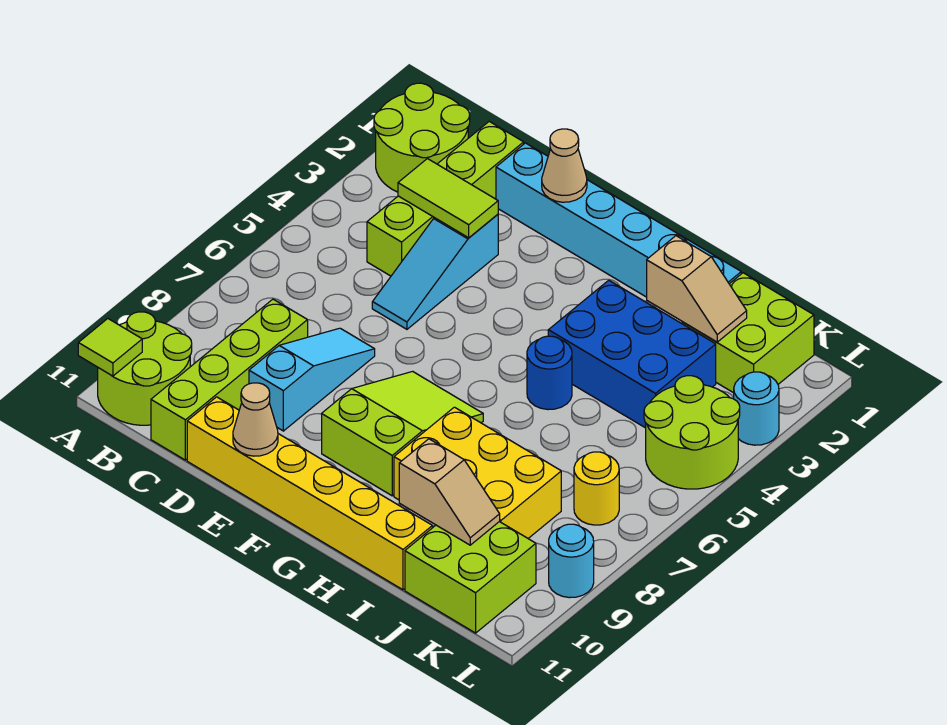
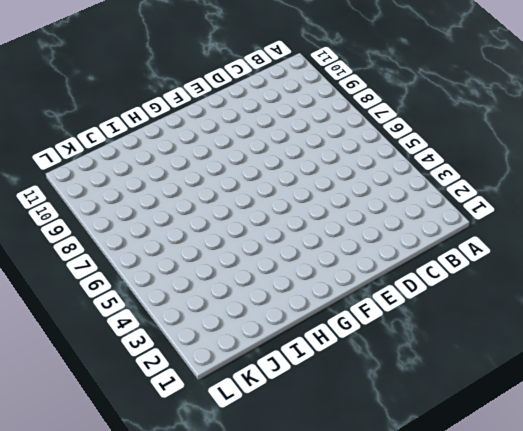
none -> lime round brick A1:B2 level 1
none -> lime round brick A10:B11 level 1
none -> lime brick C1:C4 level 1

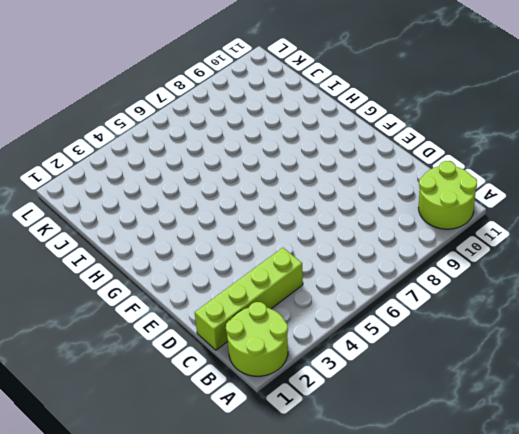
none -> lime brick C8:C11 level 1
none -> cyan brick D1:I1 level 1
none -> cyan slope D3:D5 level 1 top 3

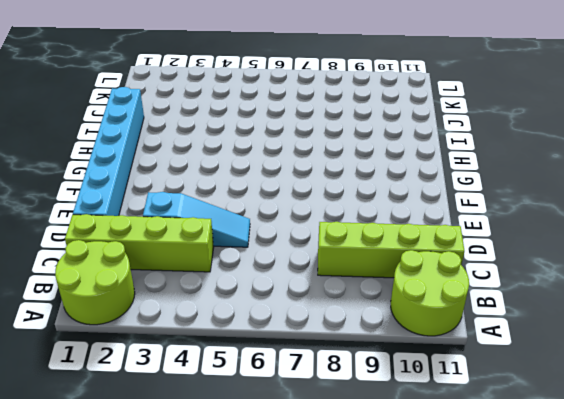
none -> cyan slope D7:D9 level 1 top 9
none -> yellow brick D11:I11 level 1
none -> lime slope F7:G9 level 1 top 9

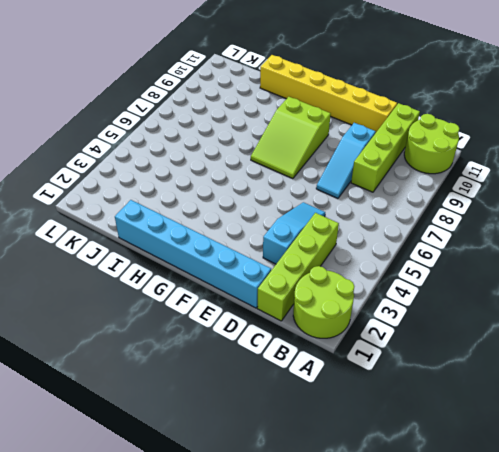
none -> blue brick H3:J4 level 1
none -> blue round brick H5 level 1
none -> yellow brick H8:J9 level 1

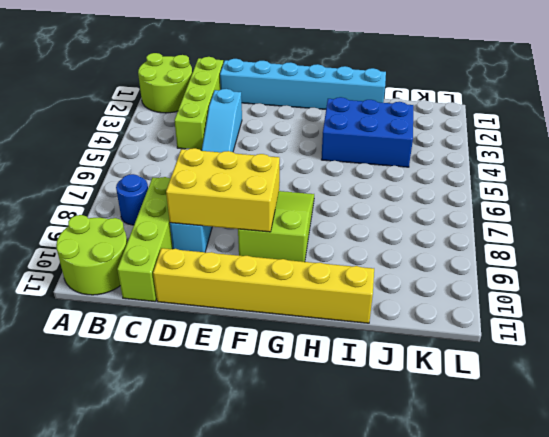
blue round brick B8 level 1 -> blue round brick H5 level 1
yellow brick D8:F9 level 2 -> yellow brick H8:J9 level 1
none -> lime brick J1:K2 level 1
none -> lime brick J10:K11 level 1
none -> lime round brick K4:L5 level 1

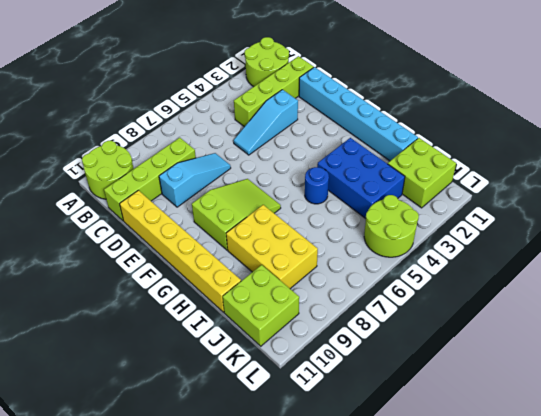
none -> yellow round brick K7 level 1
none -> cyan round brick L3 level 1
none -> cyan round brick L9 level 1

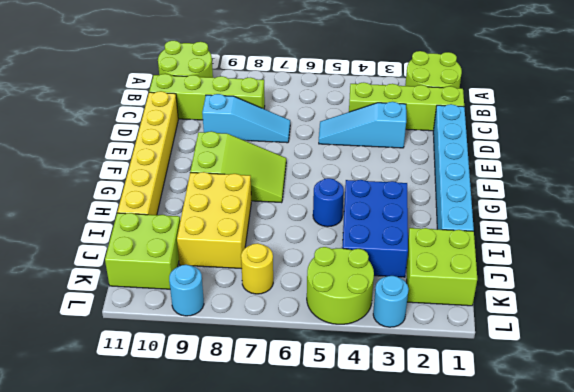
none -> lime tile A11 level 2
none -> lime tile C3:D3 level 2
none -> tan cone E1 level 2

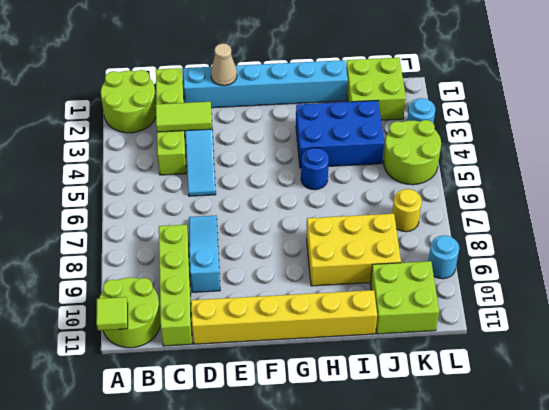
none -> lime slope F7:G9 level 1 top 9
none -> tan cone E11 level 2
none -> tan slope I2:J2 level 2 top I

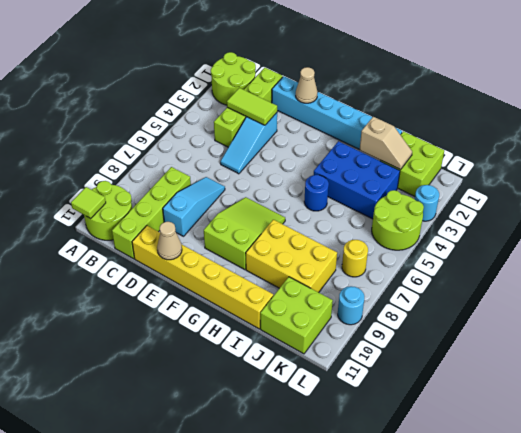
none -> tan slope I10:J10 level 2 top I

